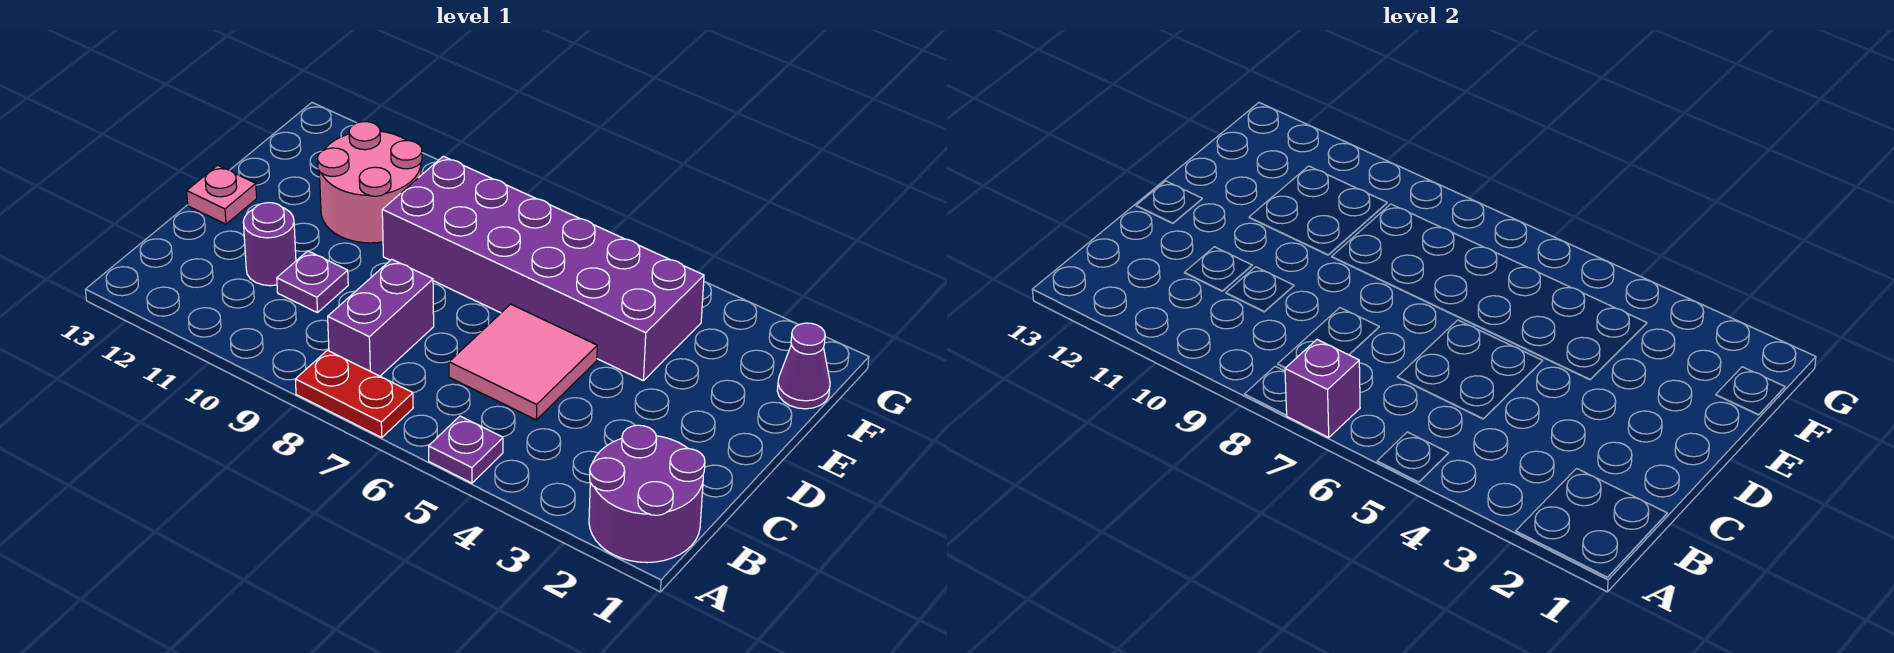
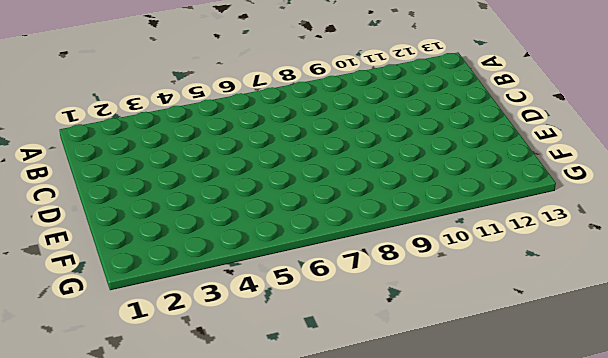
none -> purple round brick A1:B2 level 1
none -> purple plate A5 level 1
none -> red plate A7:A8 level 1

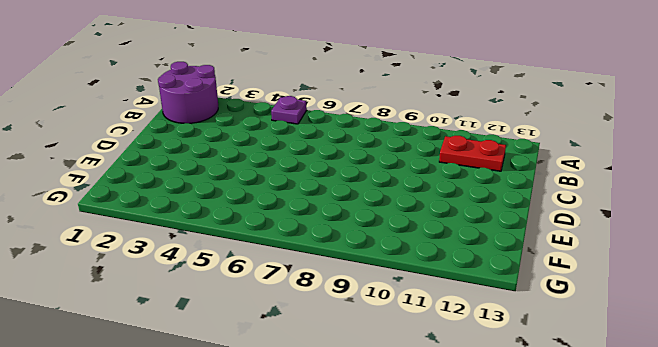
red plate B11:B12 level 1 -> red plate A7:A8 level 1
none -> purple brick B8:C8 level 1
none -> pink tile C5:D6 level 1
none -> purple plate C10 level 1

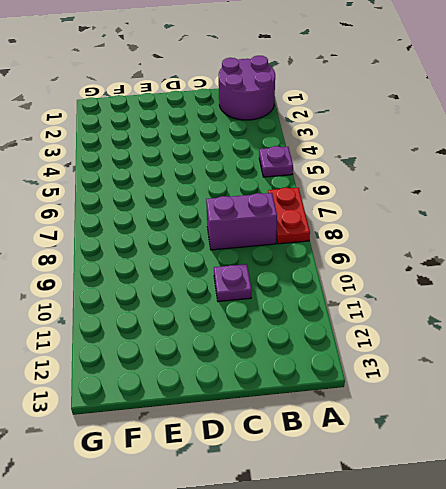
none -> pink tile C5:D6 level 1
none -> purple round brick C11 level 1
none -> pink plate D13 level 1

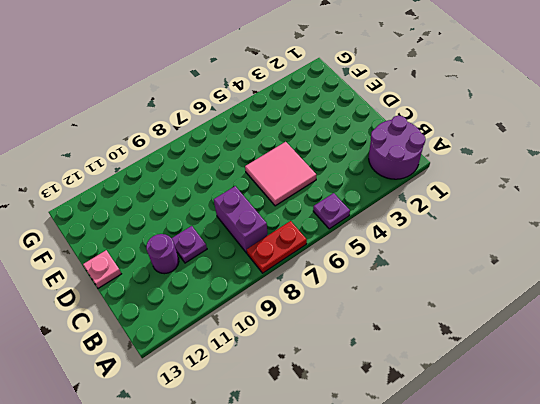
none -> purple brick E4:F9 level 1
none -> pink round brick E10:F11 level 1
none -> purple cone F1 level 1

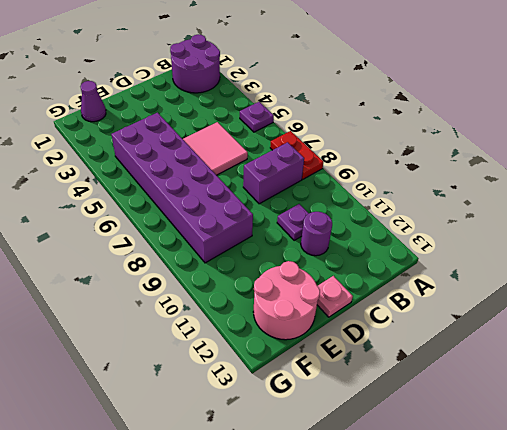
pink round brick E12:F13 level 1 -> pink round brick E10:F11 level 1
none -> purple brick A7 level 2

